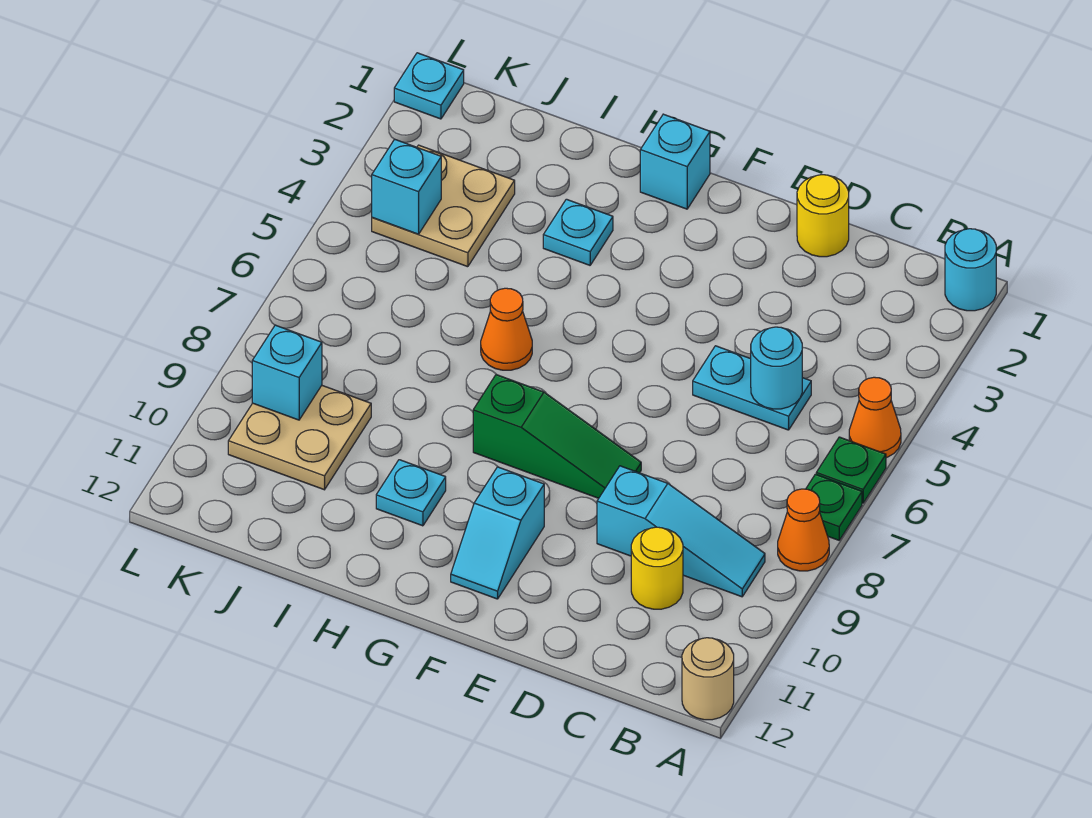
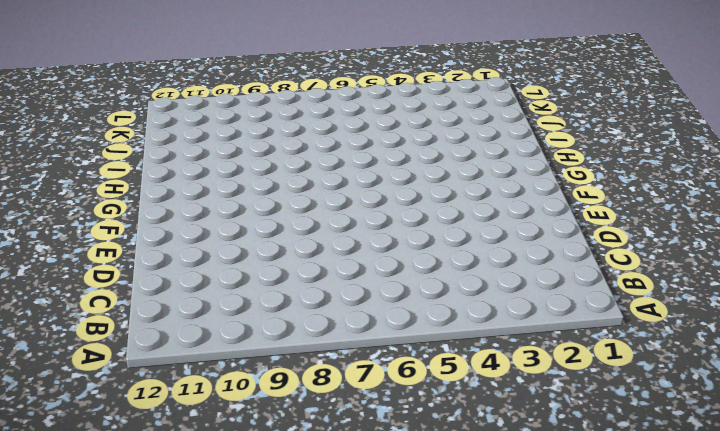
none -> cyan round brick A1 level 1
none -> orange cone A5 level 1
none -> green plate A6 level 1

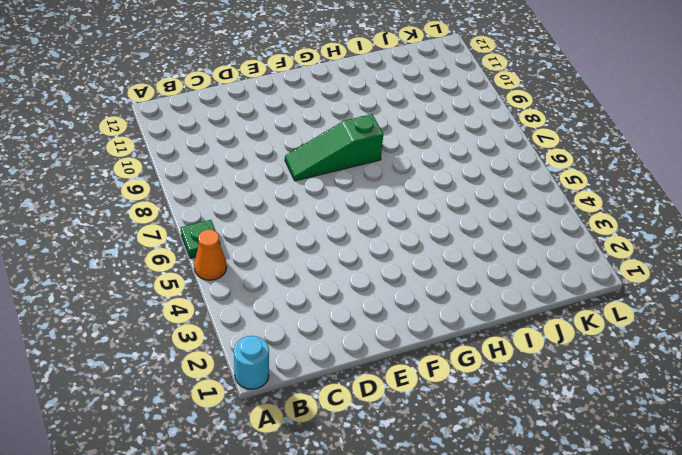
none -> green plate A7 level 1
none -> orange cone A8 level 1
none -> tan round brick A12 level 1

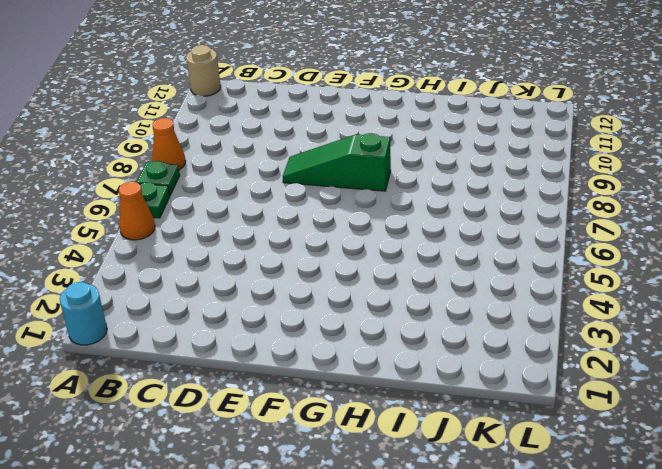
none -> cyan slope B9:D9 level 1 top D
none -> cyan plate C5:D5 level 1
none -> yellow round brick C10 level 1

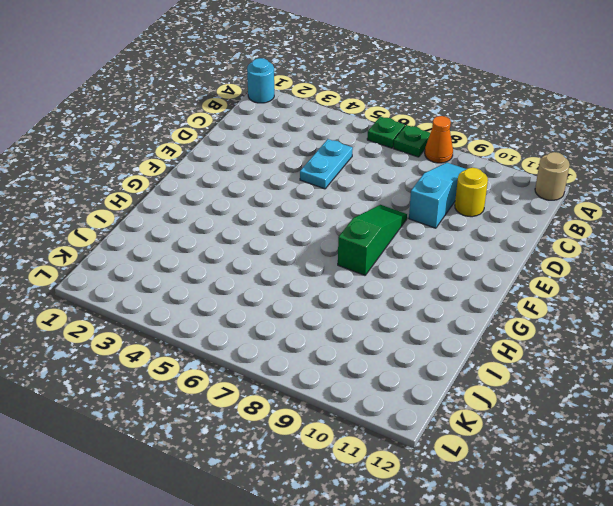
none -> orange cone A5 level 1
none -> yellow round brick D1 level 1
none -> cyan slope F10:F11 level 1 top 10

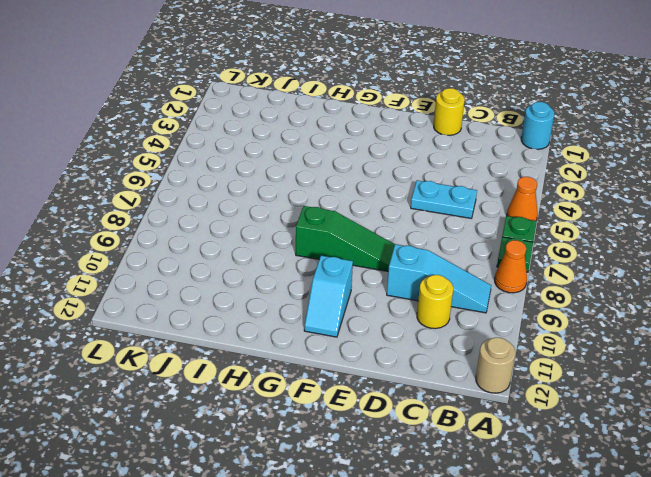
none -> cyan brick G1 level 1
none -> cyan plate H3 level 1
none -> orange cone H6 level 1

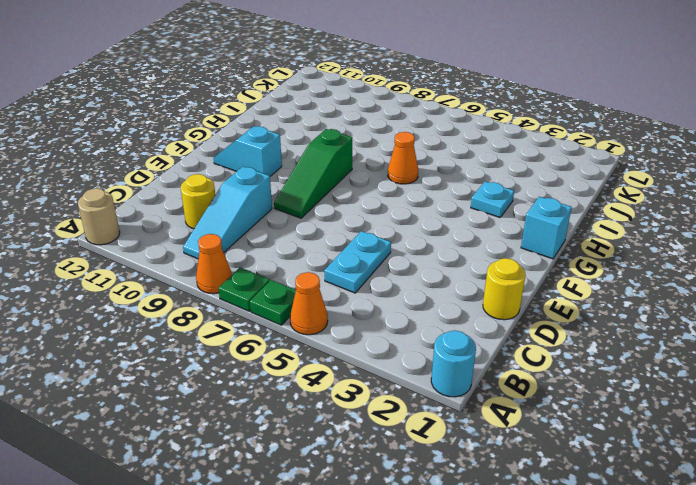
none -> cyan plate H10 level 1
none -> tan plate J3:K4 level 1
none -> tan plate J9:K10 level 1

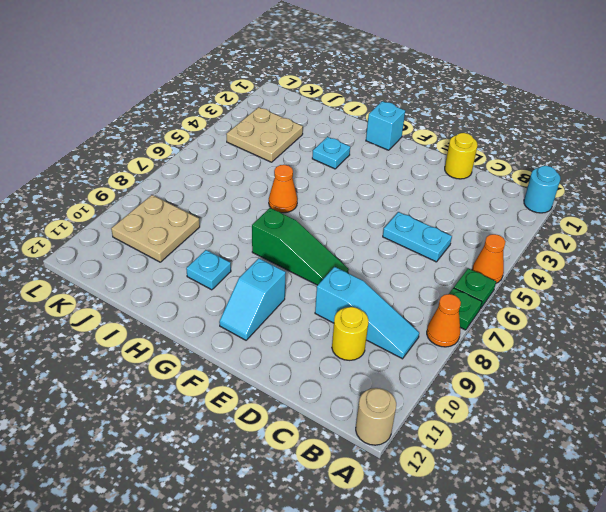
none -> cyan plate L1 level 1
none -> cyan round brick C5 level 2
none -> cyan brick K4 level 2

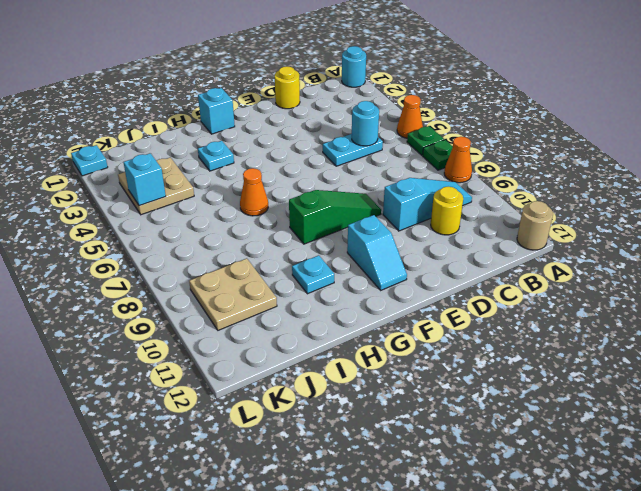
none -> cyan brick K9 level 2

